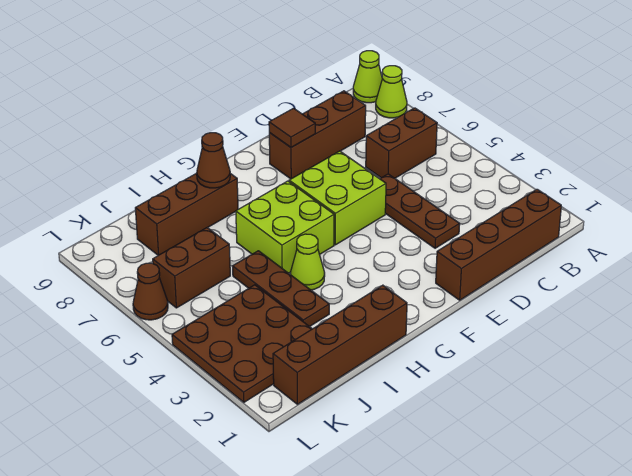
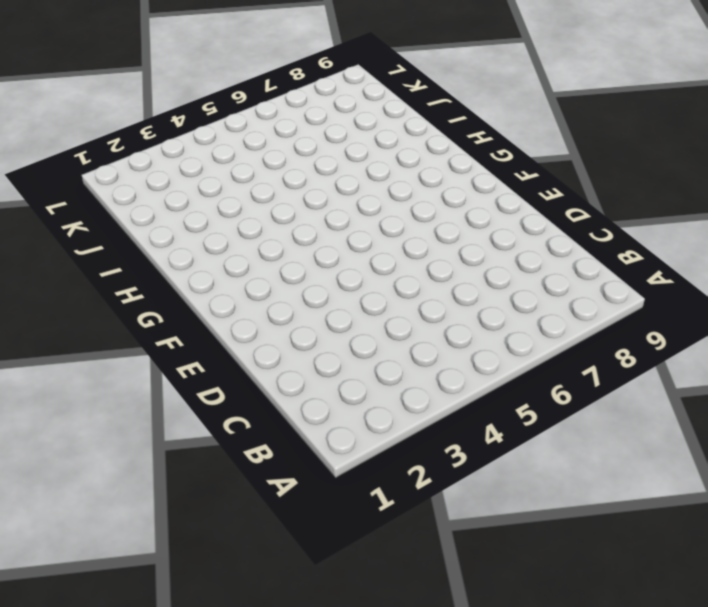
none -> lime cone A8 level 1
none -> lime cone A9 level 1
none -> brown brick B1:E1 level 1

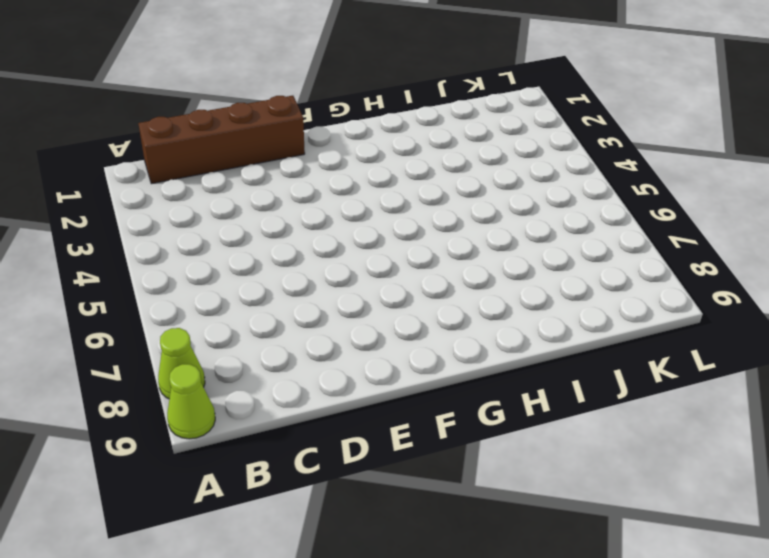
none -> brown brick B6:C6 level 1
none -> brown brick C8:E8 level 1
none -> brown plate D3:D5 level 1

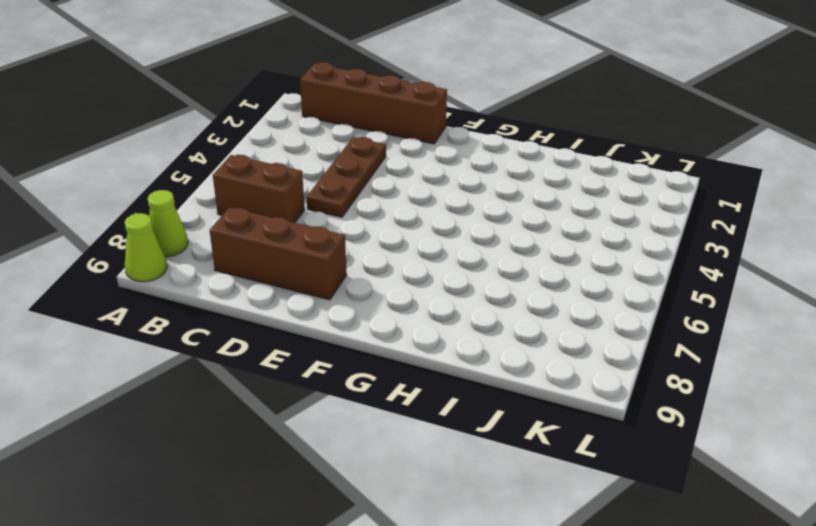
none -> lime brick E5:F6 level 1
none -> lime brick G5:H6 level 1
none -> brown brick H1:K1 level 1

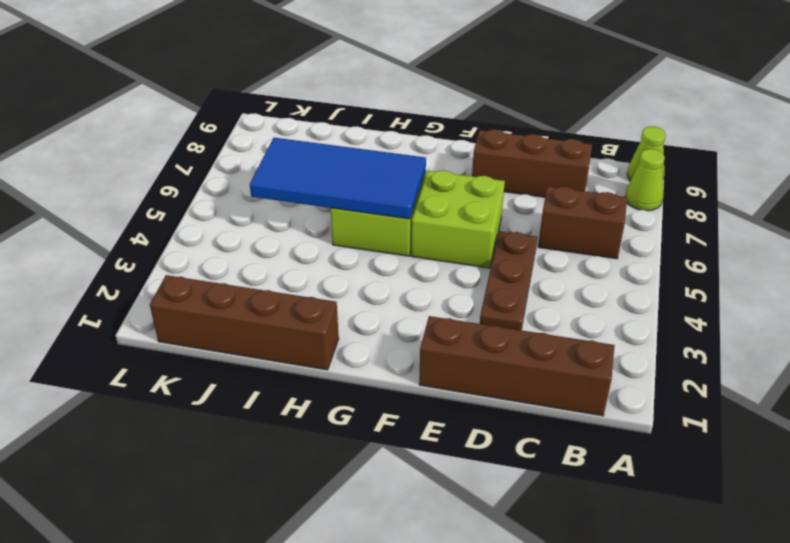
blue tile G5:J6 level 2 -> none
none -> lime cone H4 level 1
none -> brown brick H8:J8 level 1
none -> brown plate I3:I5 level 1

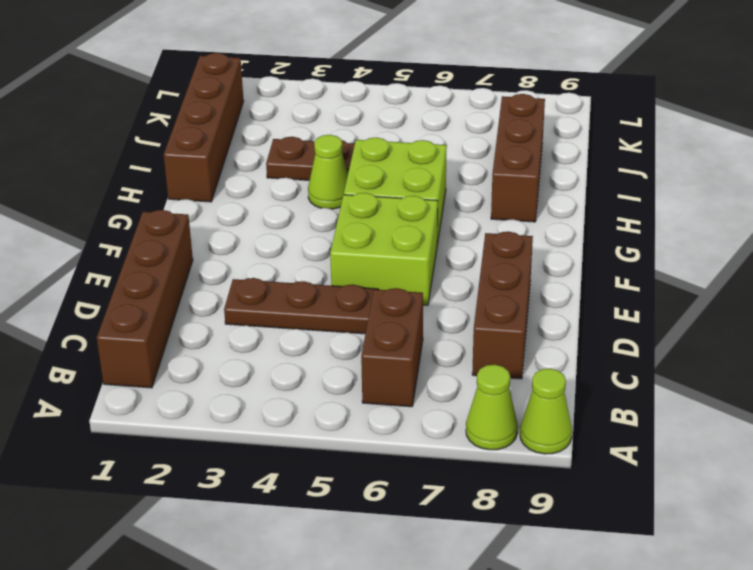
none -> brown plate J2:L4 level 1
none -> brown brick J6:K6 level 1
none -> brown cone L6 level 1

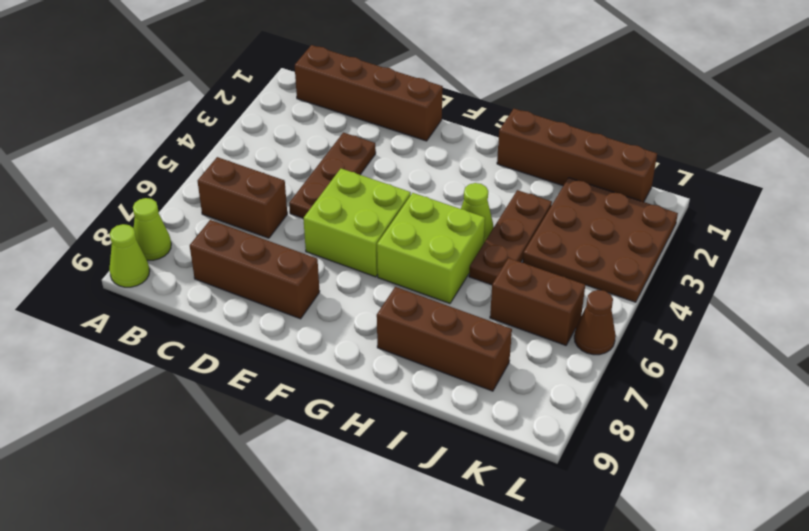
none -> brown tile E8 level 2
none -> brown cone H8 level 2

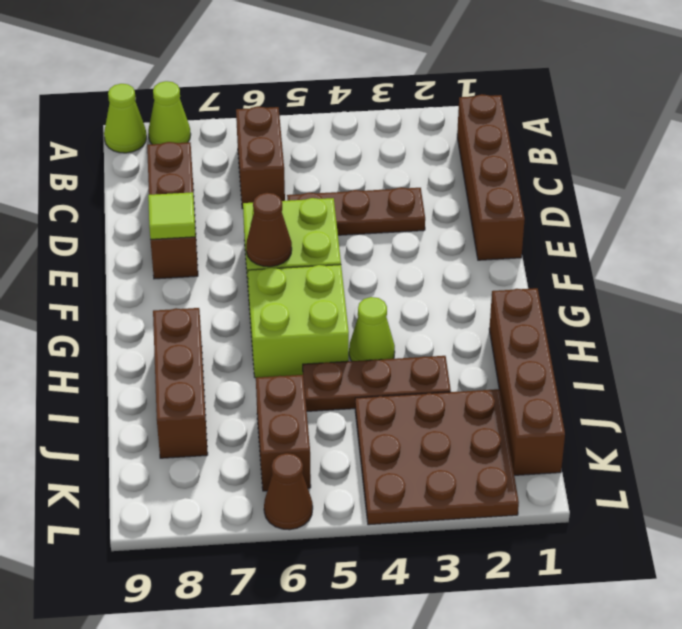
lime tile E8 level 2 -> brown tile E8 level 2
brown cone F6 level 2 -> brown cone H8 level 2

